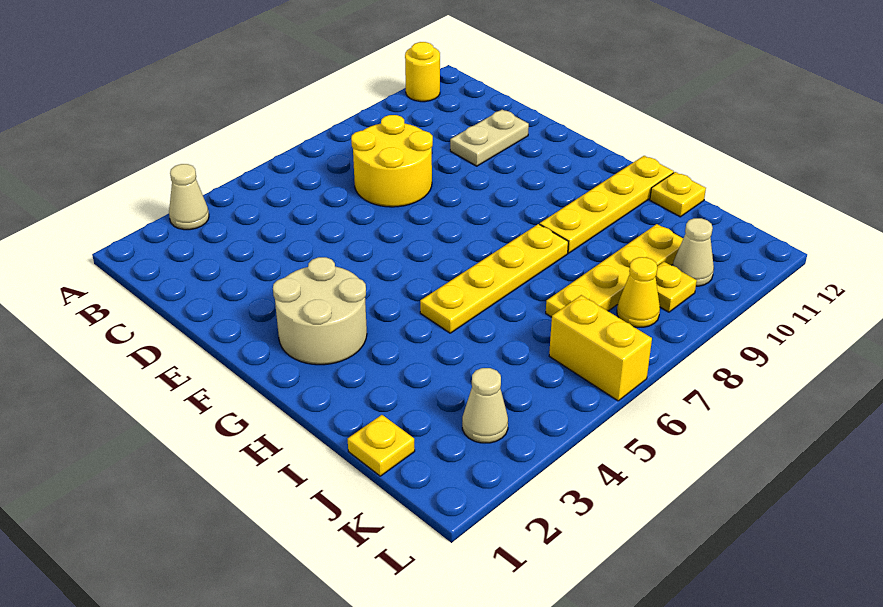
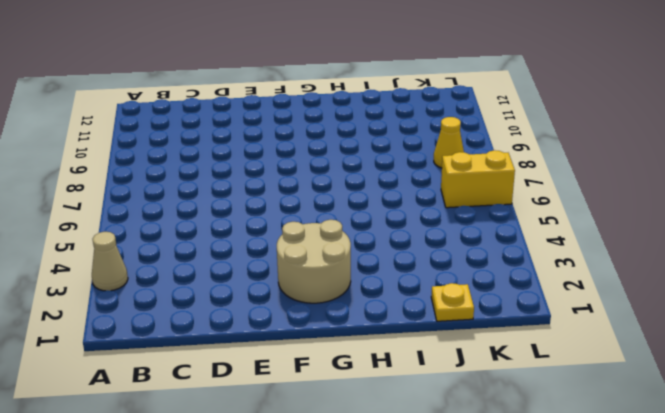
none -> yellow round brick A11 level 1
none -> yellow round brick C7:D8 level 1
none -> tan plate D10:D11 level 1

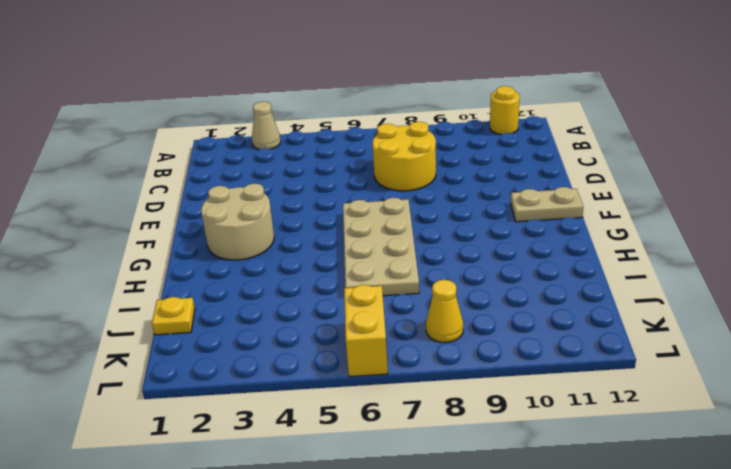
tan plate F6:I7 level 1 -> yellow plate H5:H8 level 1
tan plate F11:F12 level 1 -> tan plate D10:D11 level 1
none -> yellow plate H9:H12 level 1
none -> yellow plate I12 level 1
none -> yellow plate J7:J10 level 1

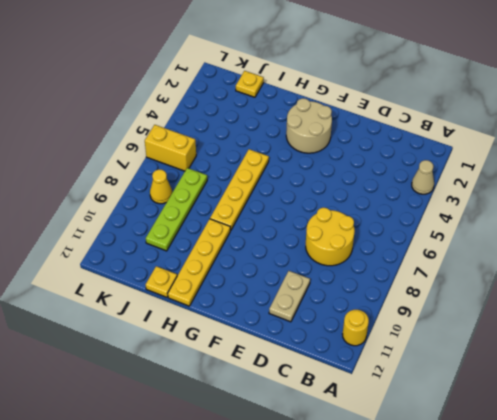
lime plate J7:J10 level 1 -> yellow plate J7:J10 level 1
none -> tan cone K3 level 1
none -> yellow plate K9 level 1
none -> tan cone K10 level 1

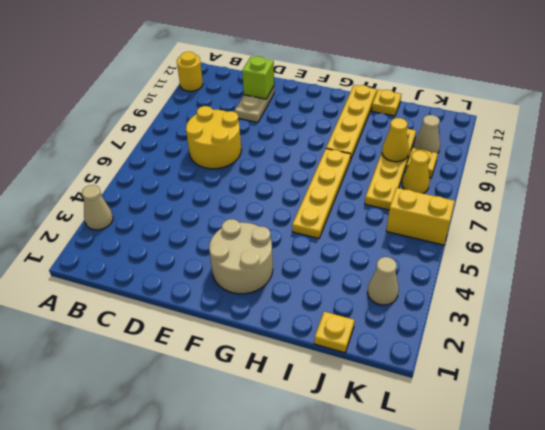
lime brick D11 level 2 -> none
yellow cone J9 level 2 -> none

